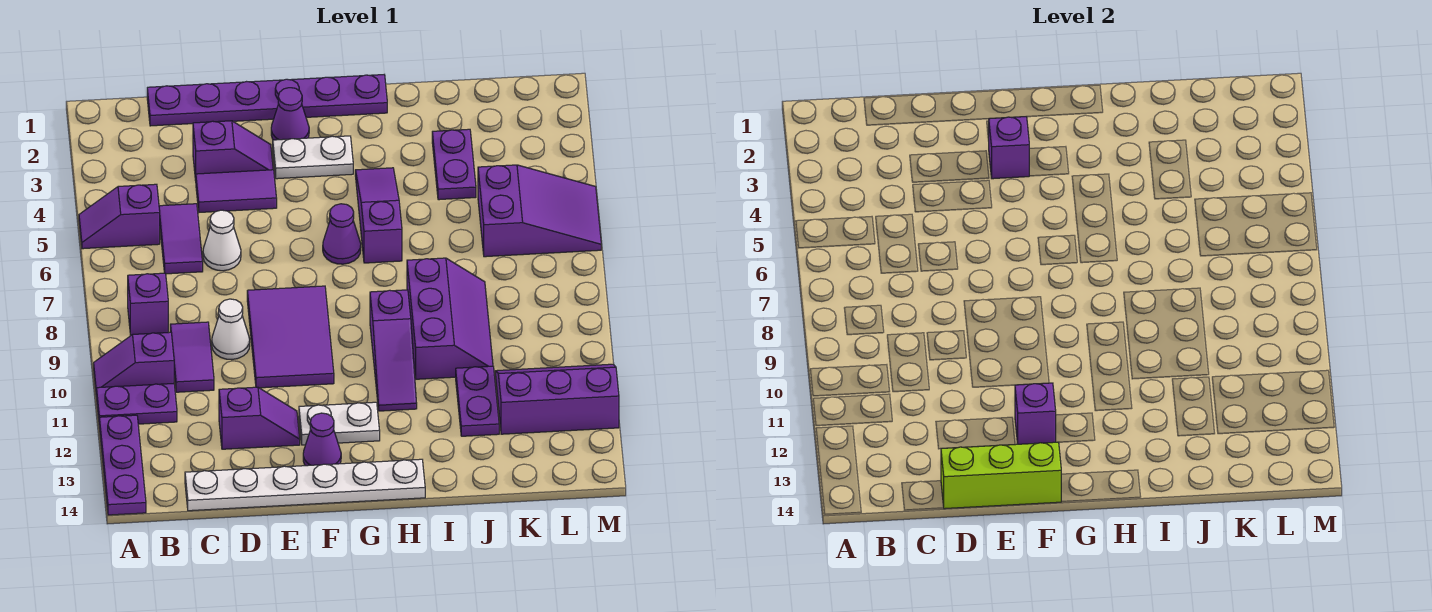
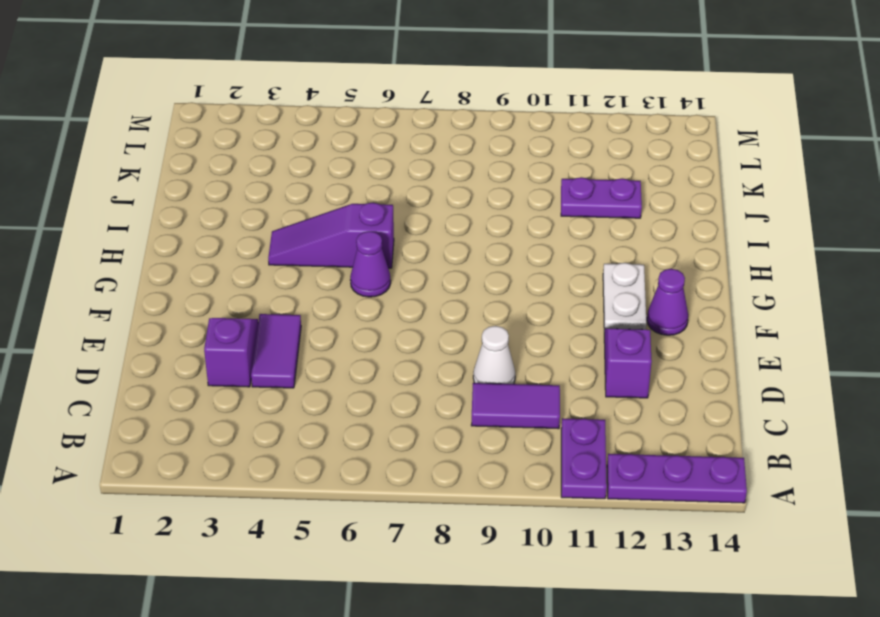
none -> purple slope A5:B5 level 1 top B
none -> purple slope A10:B10 level 1 top B
none -> purple brick B8 level 1
none -> purple plate C1:H1 level 1

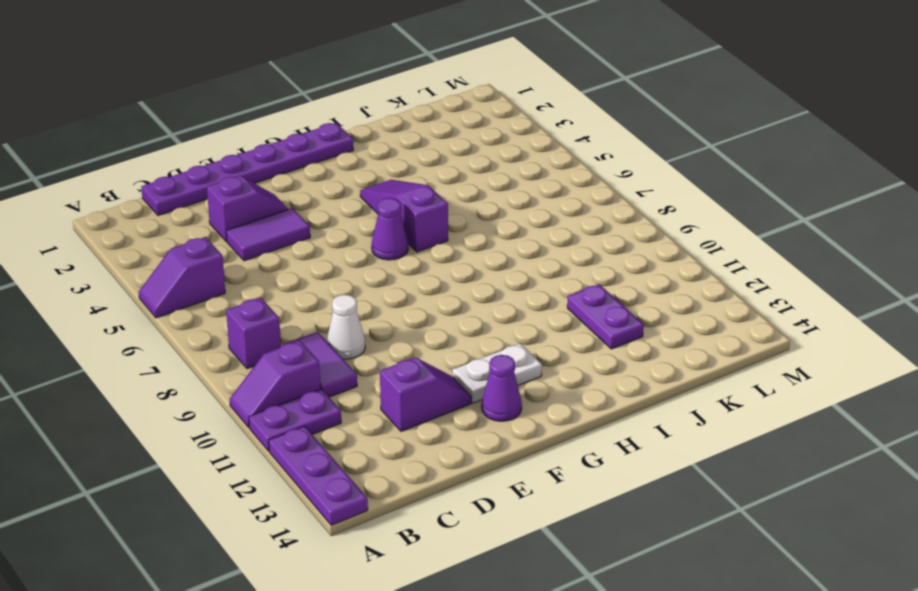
none -> purple tile C5:C6 level 1
none -> white plate C14:H14 level 1
none -> white cone D6 level 1
none -> purple tile E8:F10 level 1

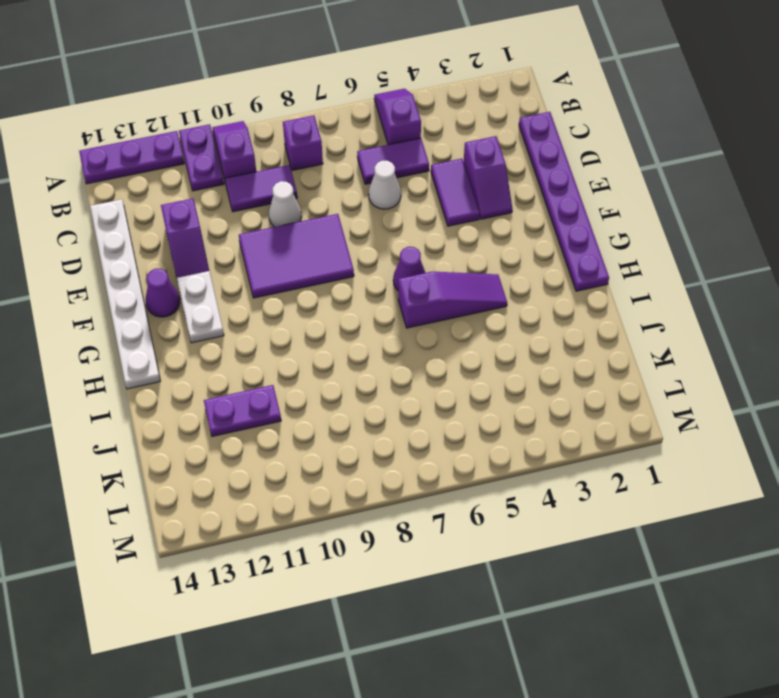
none -> purple cone F2 level 1
none -> white plate F3:G3 level 1
none -> purple slope H9:H11 level 1 top 9
none -> purple slope I8:J10 level 1 top I

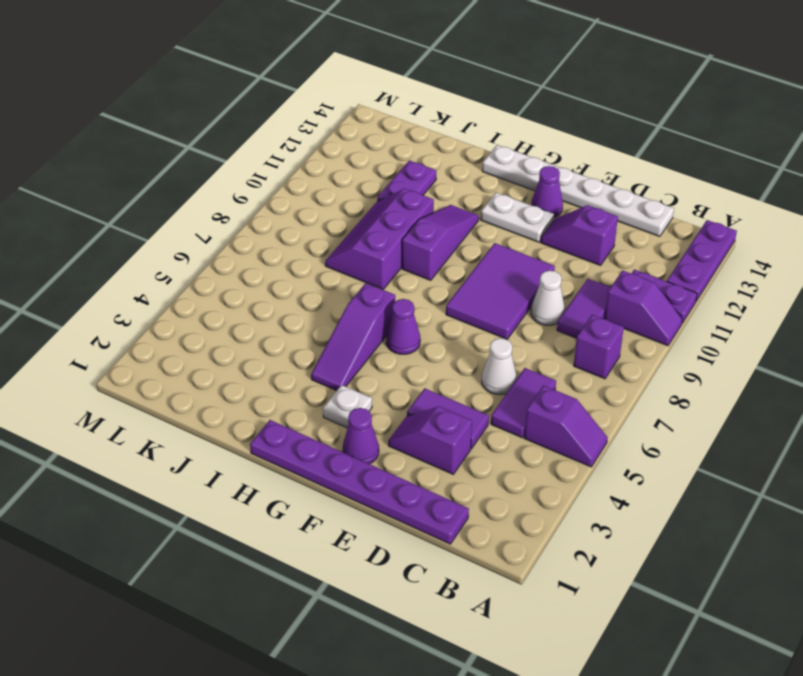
white plate G3 level 1 -> white plate F3:G3 level 1
none -> purple plate J3:J4 level 1
none -> purple slope K5:M6 level 1 top K
none -> purple slope K11:M12 level 1 top 12
none -> lime brick D14:F14 level 2

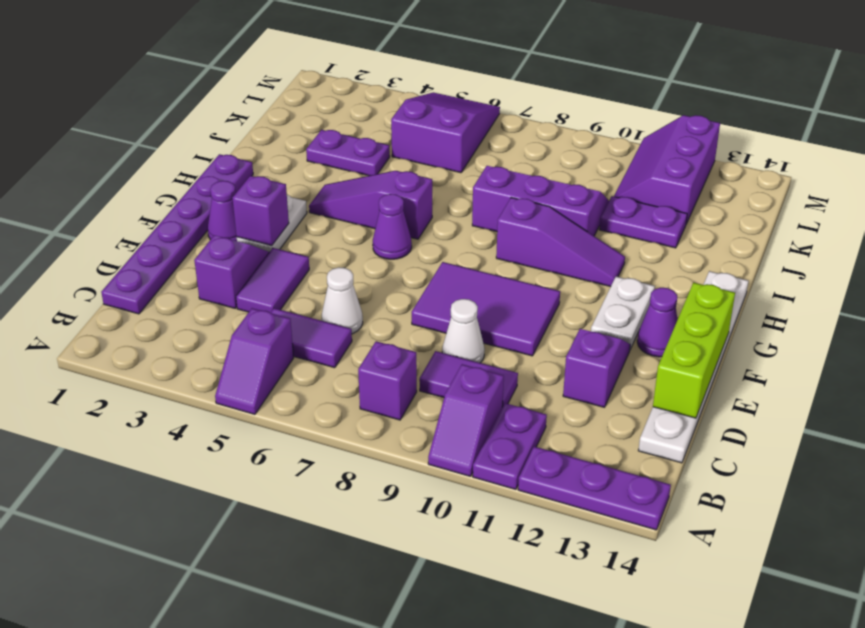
none -> purple brick F12 level 2

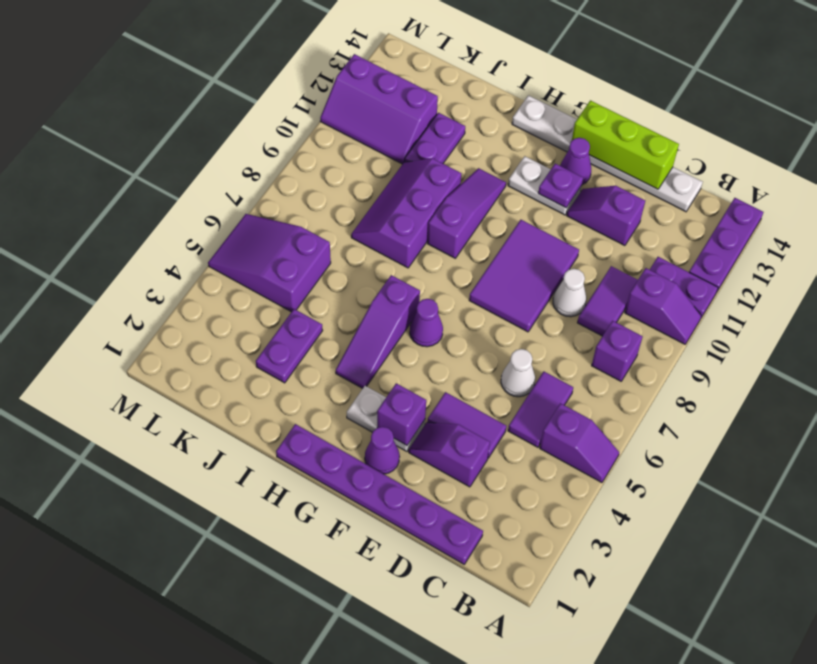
purple plate F12 level 2 -> purple brick F12 level 2

